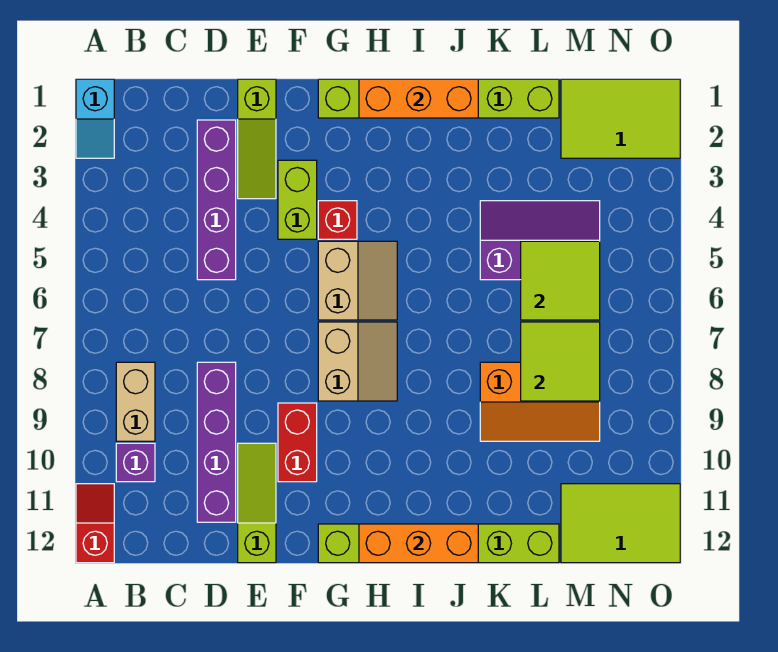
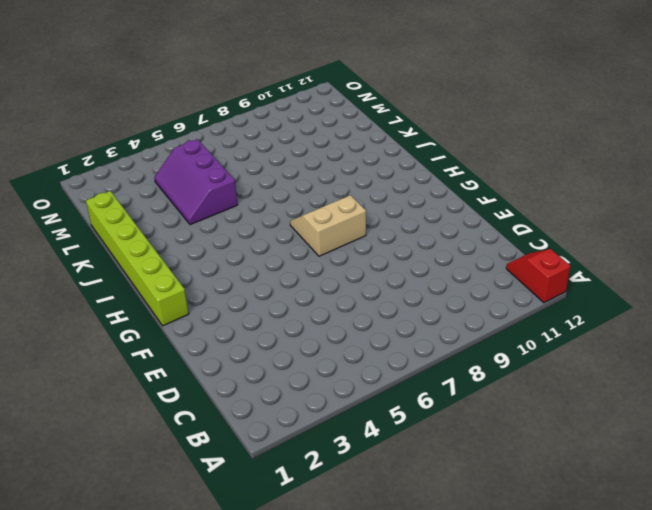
red slope A12:B12 level 1 top A -> red slope A11:A12 level 1 top 12
none -> cyan slope A1:A2 level 1 top 1
none -> tan brick B8:B9 level 1
none -> purple brick B10 level 1

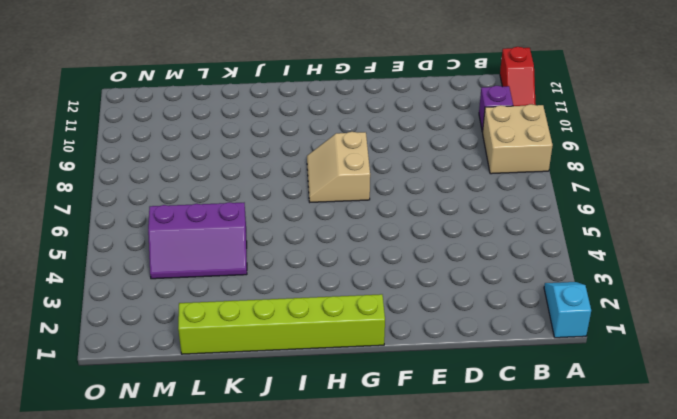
tan brick A8:B9 level 1 -> tan brick B8:B9 level 1
none -> purple brick D2:D5 level 1
none -> purple brick D8:D11 level 1
none -> lime slope E1:E3 level 1 top 1

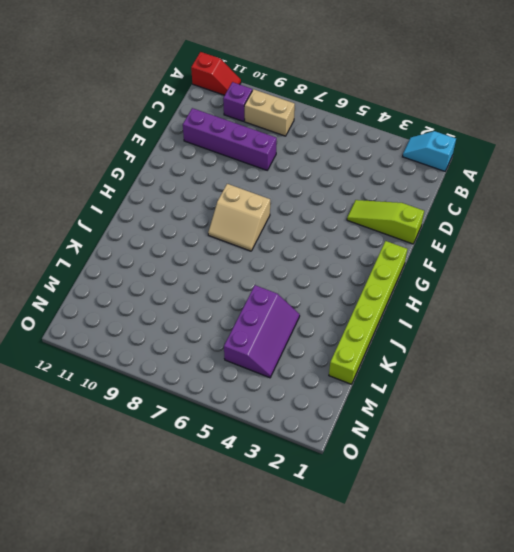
none -> purple brick D2:D5 level 1
none -> lime slope E10:E12 level 1 top 12
none -> lime brick F3:F4 level 1

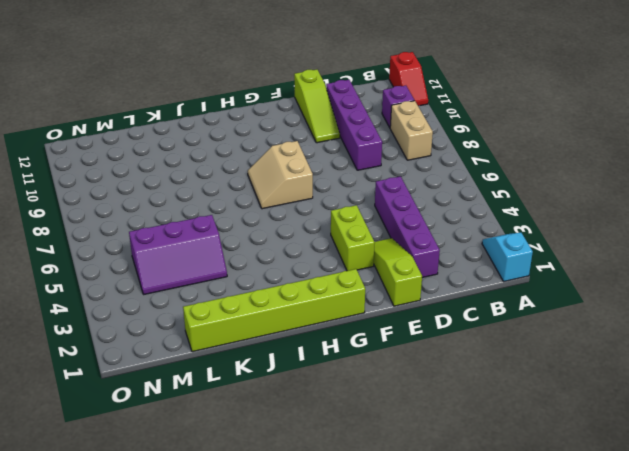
none -> red brick F9:F10 level 1
none -> red brick G4 level 1
none -> tan slope G5:H6 level 1 top G

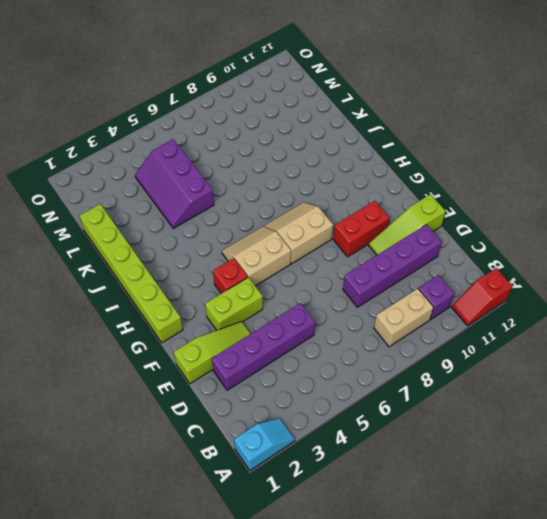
none -> lime brick G12:L12 level 1
none -> orange slope K8:M9 level 1 top 8
none -> lime tile M1:O2 level 1

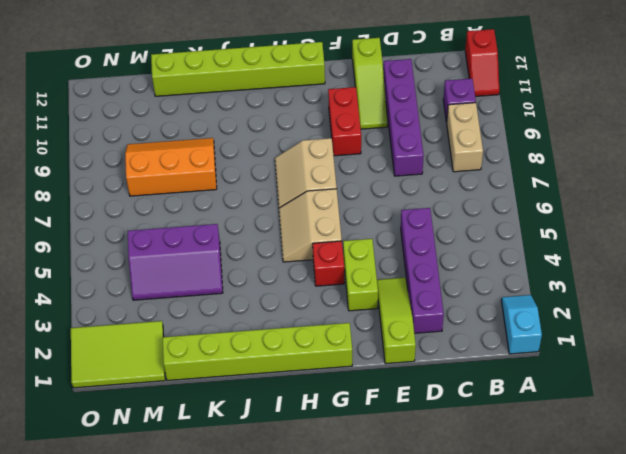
none -> lime tile M11:O12 level 1
none -> orange brick H1:J1 level 2
none -> orange brick H12:J12 level 2

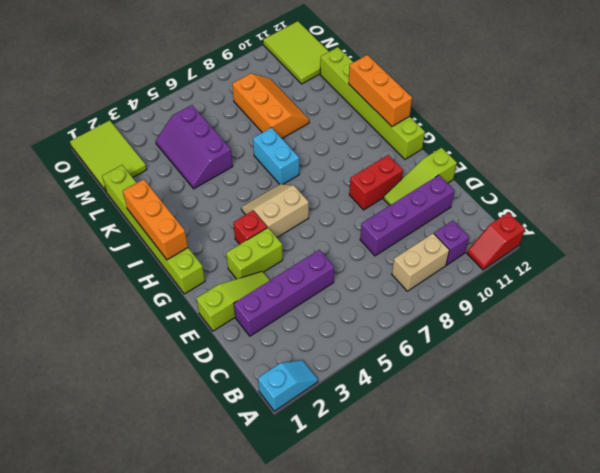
cyan brick I7:J7 level 1 -> none
none -> tan slope G7:H8 level 1 top G
none -> lime tile L5:M6 level 2
none -> lime tile L7:M8 level 2

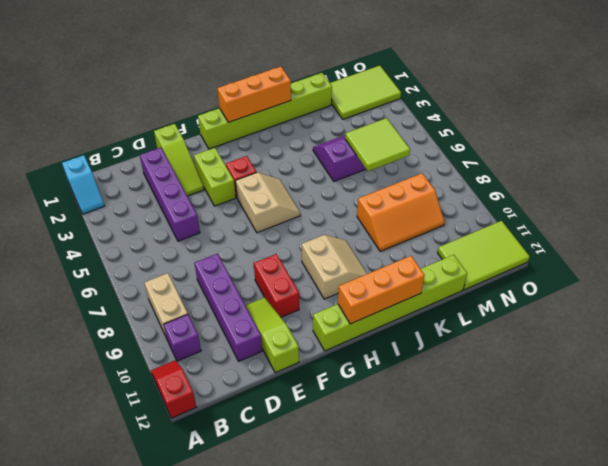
tan slope H9:I10 level 1 top H -> tan slope G7:H8 level 1 top G
none -> lime tile L7:M8 level 2

